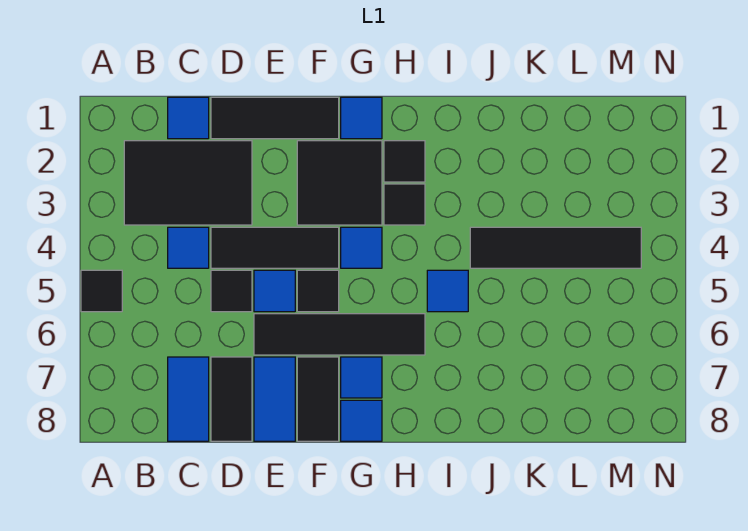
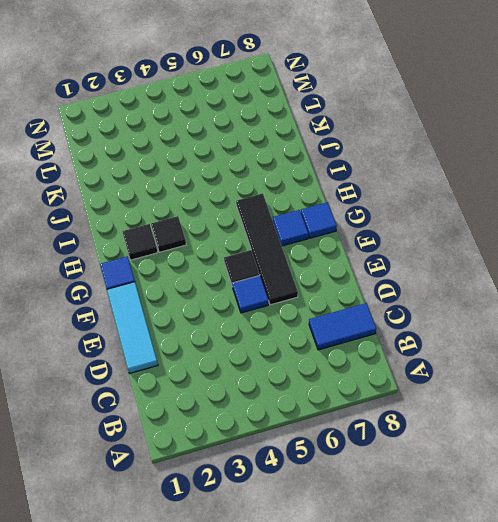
cyan tile D1:F1 level 1 -> black tile D1:F1 level 1
none -> black tile A5 level 1
none -> black tile B2:D3 level 1
none -> blue tile C1 level 1

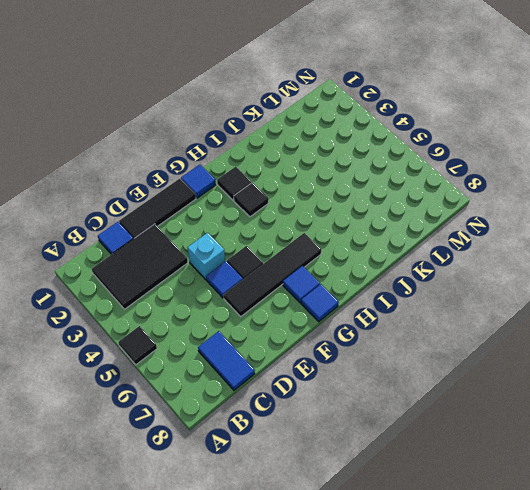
cyan brick E4 level 1 -> black tile D4:F4 level 1
none -> blue tile C4 level 1
none -> black tile D5 level 1
none -> black tile D7:D8 level 1

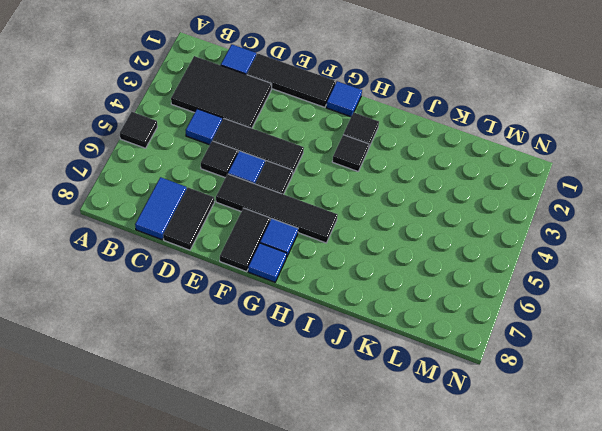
none -> blue tile E7:E8 level 1
none -> black tile F2:G3 level 1
none -> blue tile G4 level 1

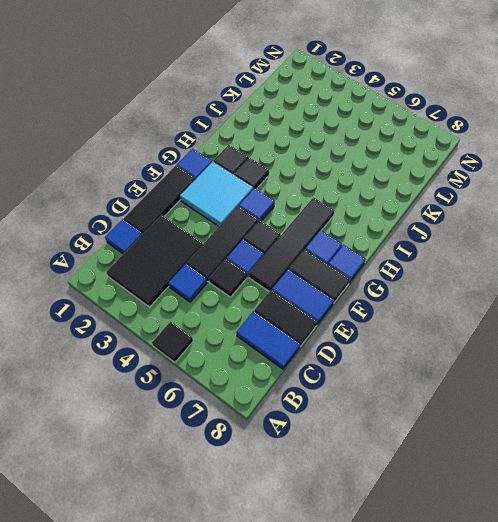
cyan tile F2:G3 level 1 -> black tile F2:G3 level 1
none -> blue tile I5 level 1
none -> black tile J4:M4 level 1

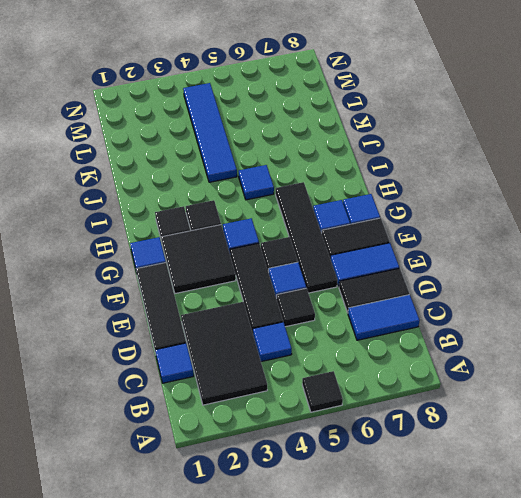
blue tile J4:M4 level 1 -> black tile J4:M4 level 1

